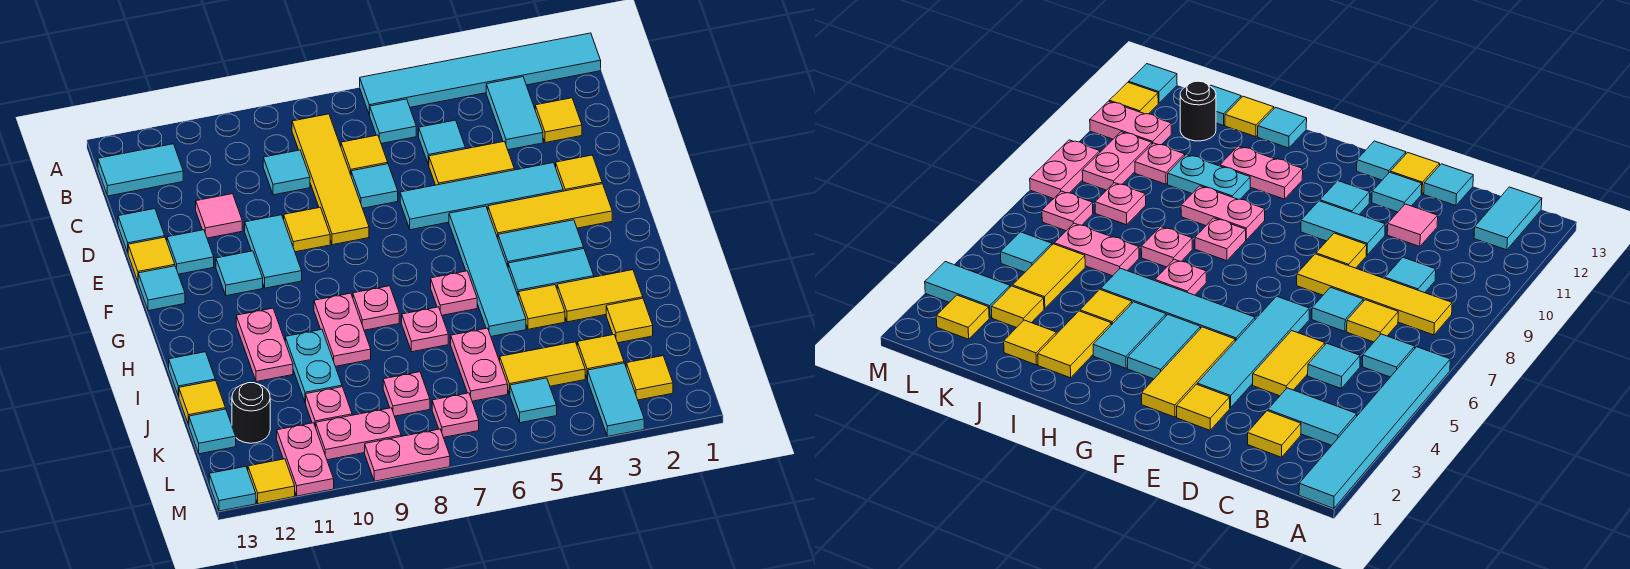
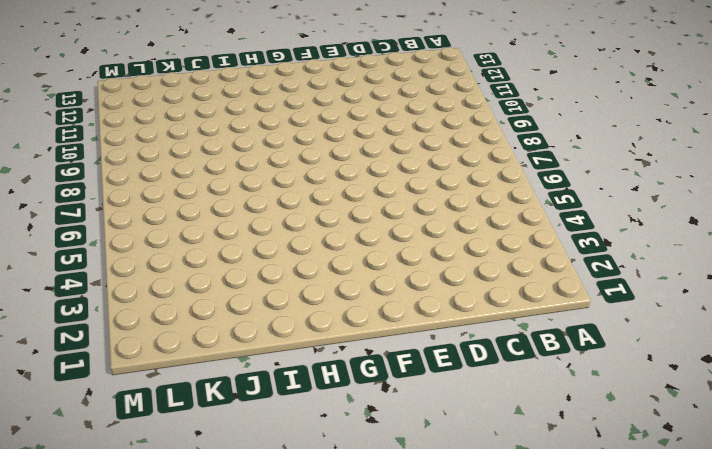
none -> cyan tile A1:A6 level 1
none -> cyan tile B3:C3 level 1
none -> cyan tile B6 level 1
none -> yellow tile B8:E8 level 1

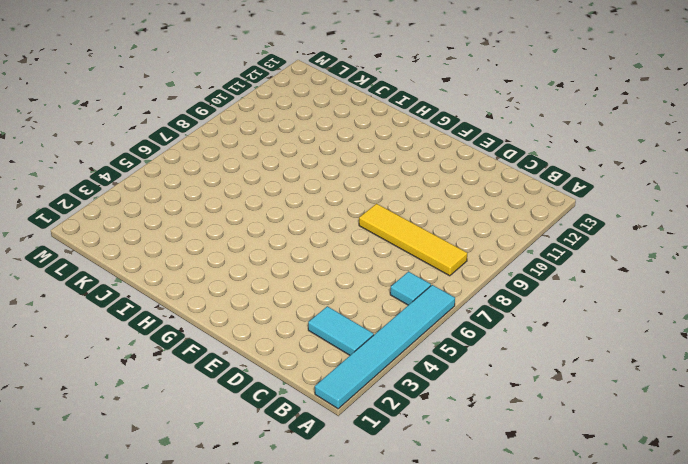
none -> cyan tile B12:B13 level 1
none -> yellow tile C2 level 1
none -> cyan tile C5 level 1
none -> yellow tile C7 level 1

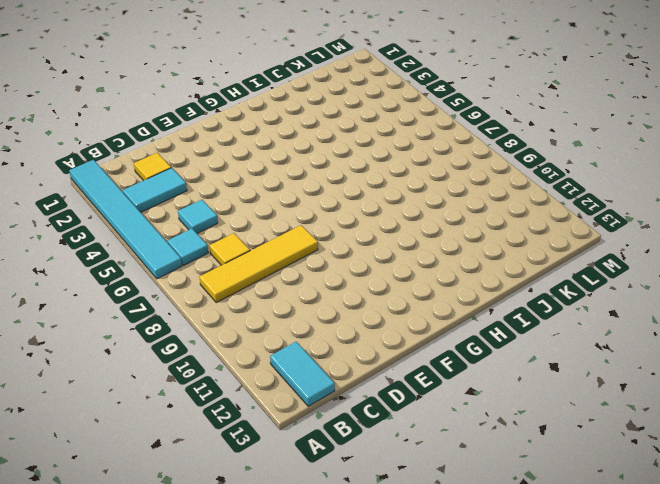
none -> cyan tile C9 level 1
none -> yellow tile D4:D5 level 1
none -> cyan tile D7 level 1
none -> pink tile D11 level 1

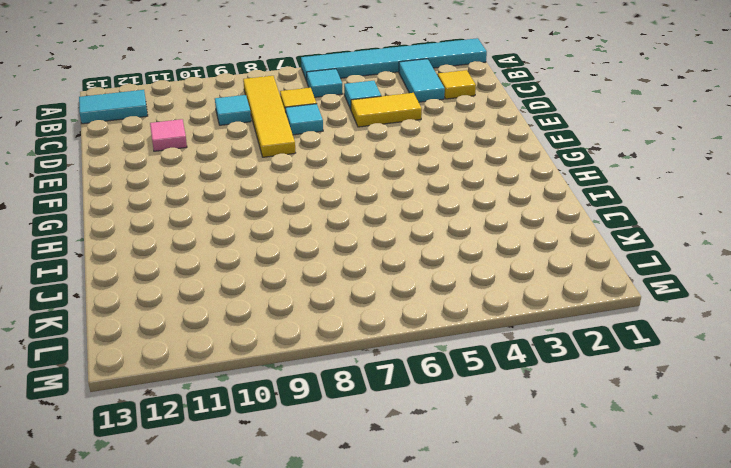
none -> cyan tile D13 level 1
none -> yellow tile E2 level 1
none -> cyan tile E3:E6 level 1
none -> yellow tile E9 level 1

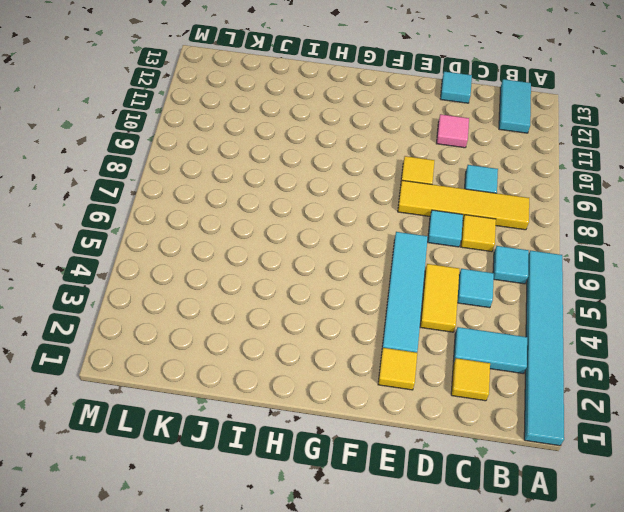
none -> cyan tile E10:F10 level 1
none -> cyan tile E12 level 1
none -> yellow tile E13 level 1
none -> yellow tile F2:F4 level 1

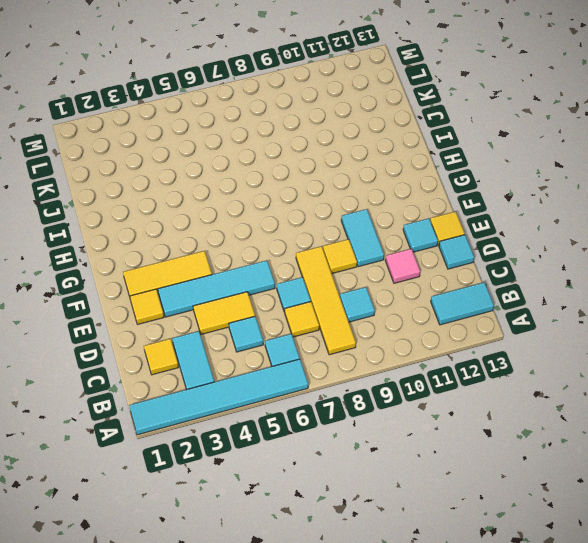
none -> cyan tile F5:I5 level 1
none -> cyan tile F11 level 1
none -> cyan tile F13 level 1
none -> cyan tile G3:G4 level 1

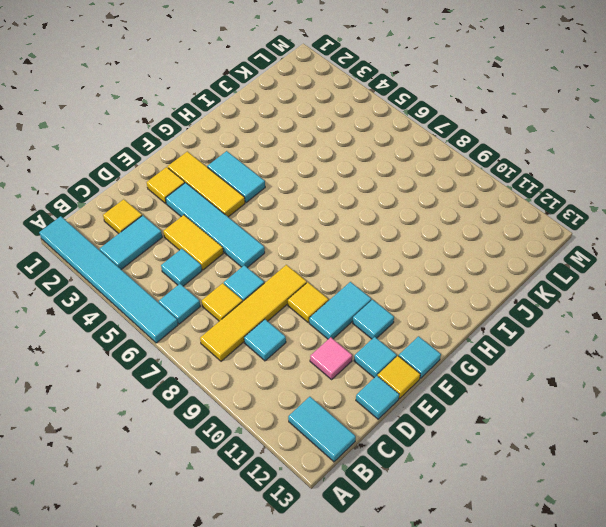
none -> cyan tile F5:I5 level 1
none -> cyan tile H3:H4 level 1
none -> pink plate H6 level 1
none -> pink plate H8 level 1

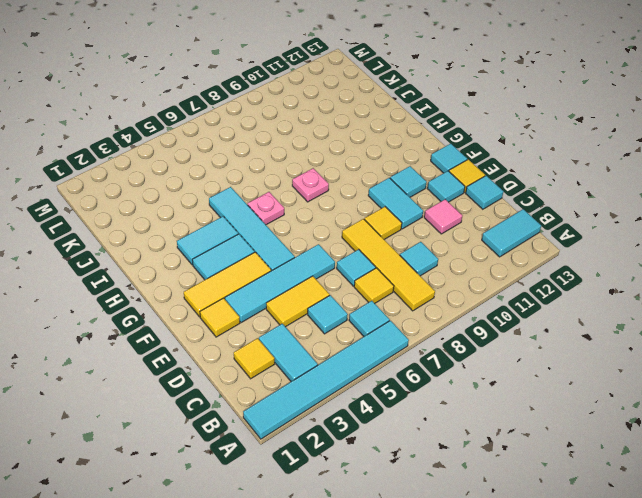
none -> pink plate H9:I9 level 1
none -> pink plate H11:I11 level 1
none -> yellow tile I2:I3 level 1
none -> yellow tile I4 level 1

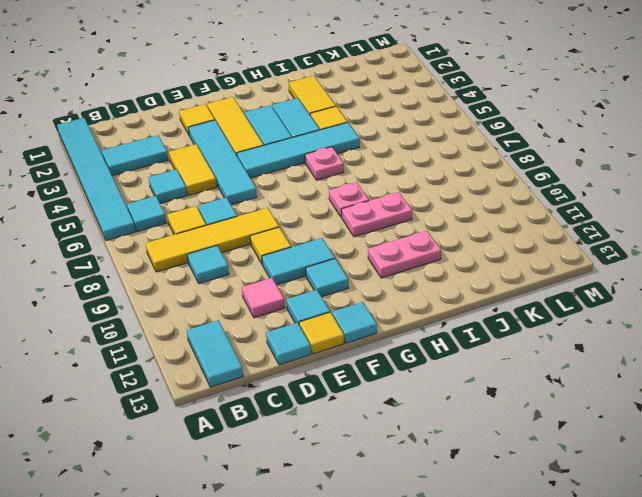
none -> yellow tile C2 level 1
none -> pink plate I7 level 1
none -> cyan plate I10:J10 level 1
none -> cyan tile I13 level 1

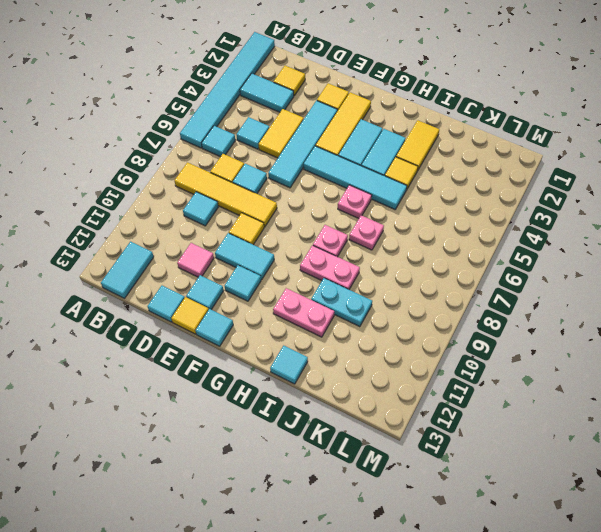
none -> yellow tile J2 level 1
none -> pink plate J6:K6 level 1
none -> yellow tile J13 level 1
none -> yellow tile K3 level 1

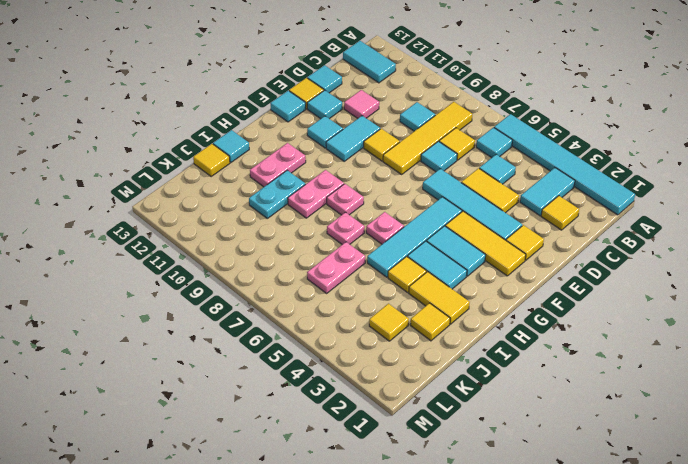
none -> yellow tile K4:K5 level 1
none -> pink plate K8 level 1
none -> pink plate K10 level 1
none -> black round brick K12 level 1

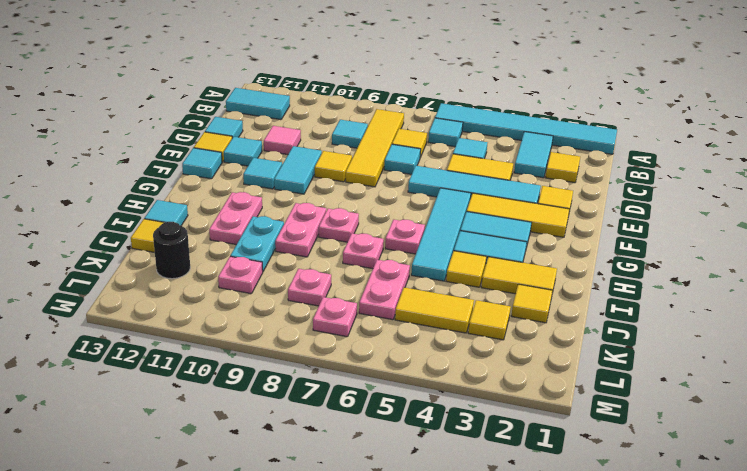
none -> cyan tile K13 level 1
none -> yellow tile L2 level 1
none -> cyan tile L3:M3 level 1
none -> cyan tile L5 level 1

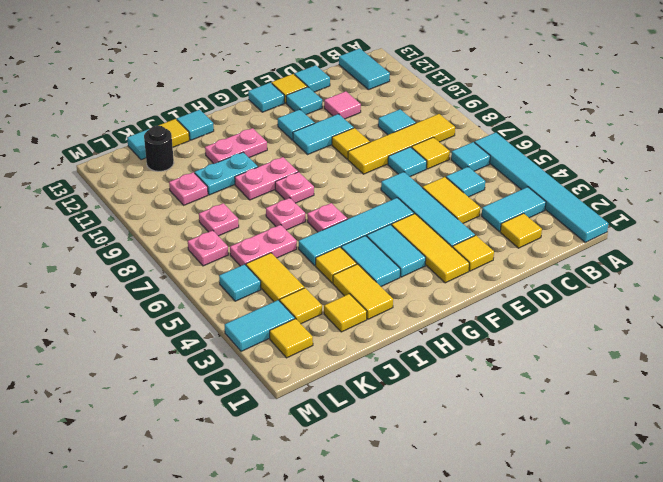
none -> pink plate L9:L10 level 1
none -> pink plate L11:M11 level 1
none -> pink plate M8:M9 level 1
none -> yellow tile M12 level 1

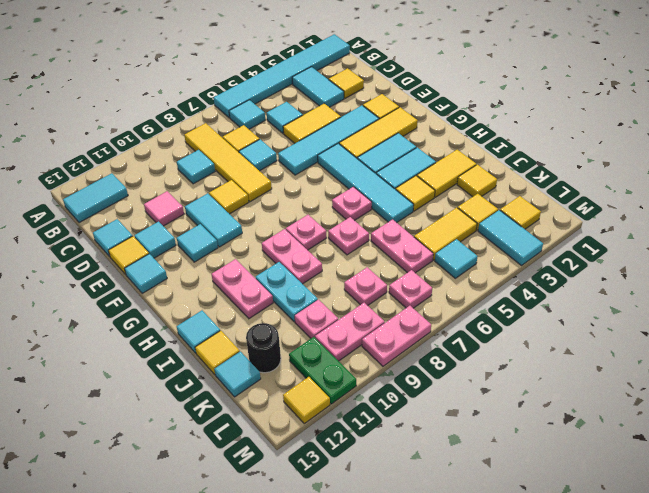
green plate L11:M11 level 1 -> pink plate L11:M11 level 1
none -> cyan tile M13 level 1

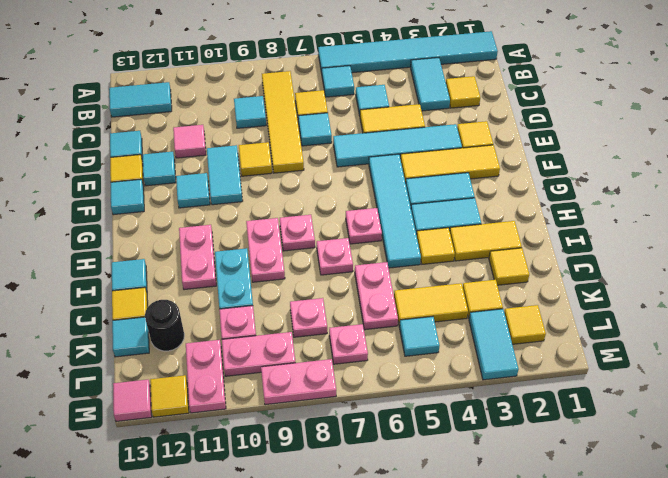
pink tile M13 level 1 -> cyan tile M13 level 1

